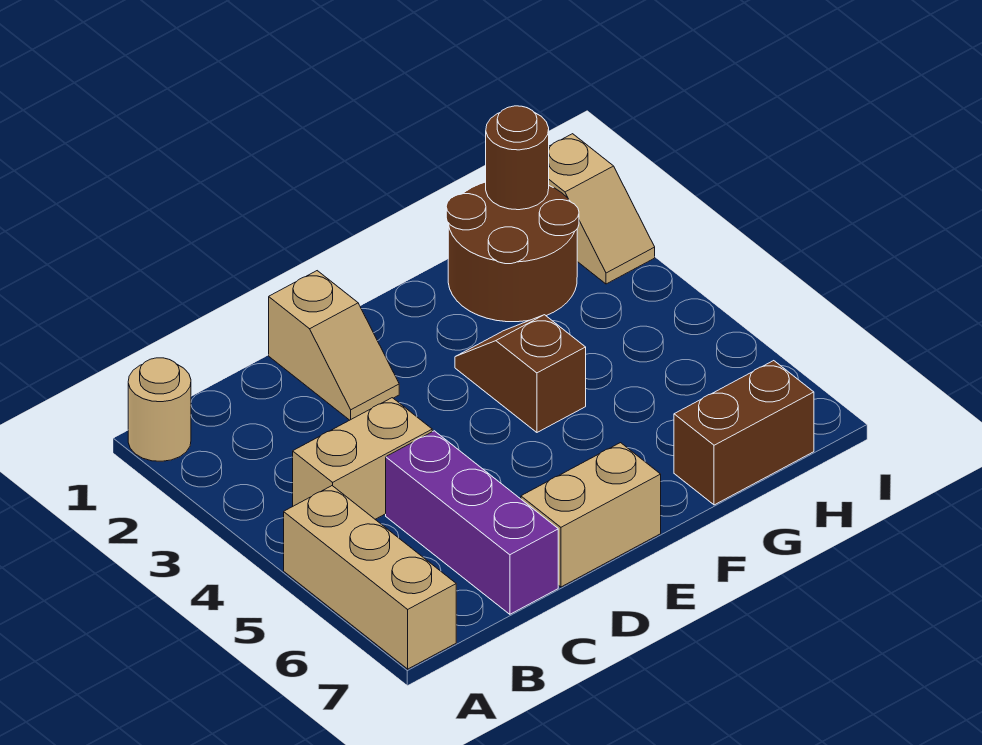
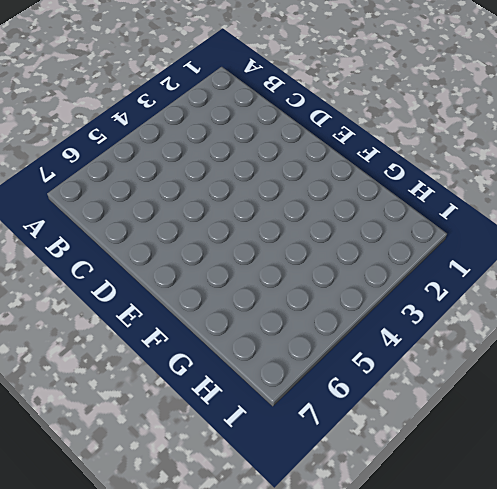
none -> tan round brick A1 level 1
none -> tan brick A5:A7 level 1

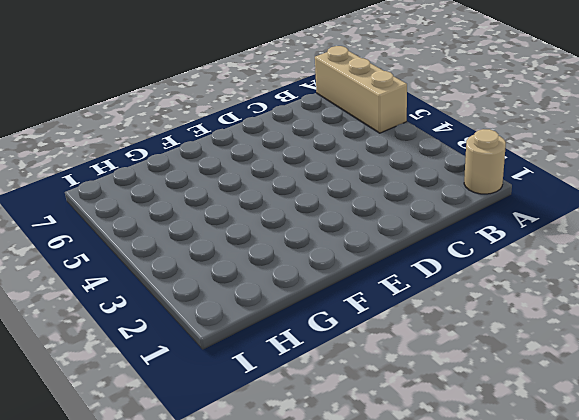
none -> tan brick B4:C4 level 1
none -> purple brick C5:C7 level 1

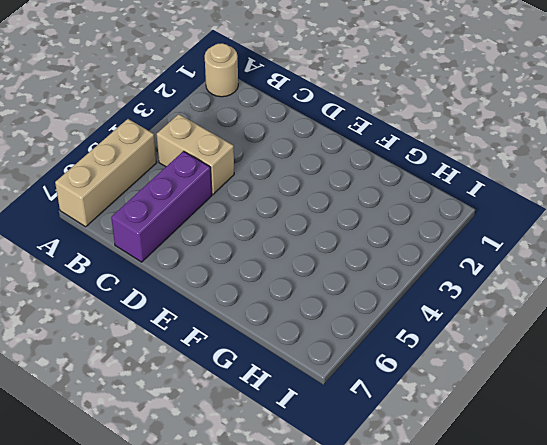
none -> tan slope D1:D2 level 1 top 1
none -> tan brick D7:E7 level 1

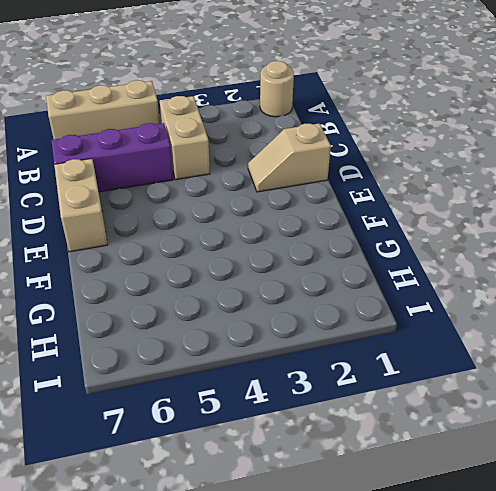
none -> brown slope F3:F4 level 1 top 4
none -> brown round brick G1:H2 level 1

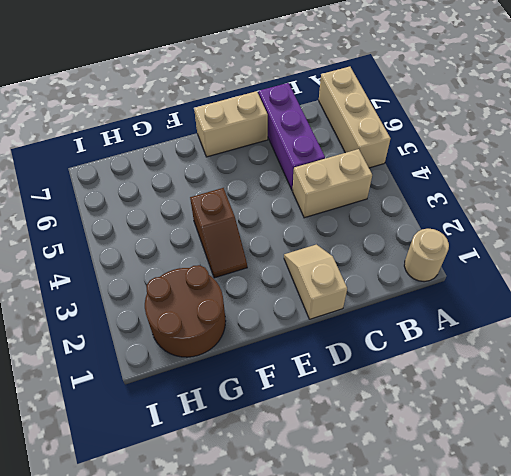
none -> brown brick G7:H7 level 1
none -> tan slope I1:I2 level 1 top 1

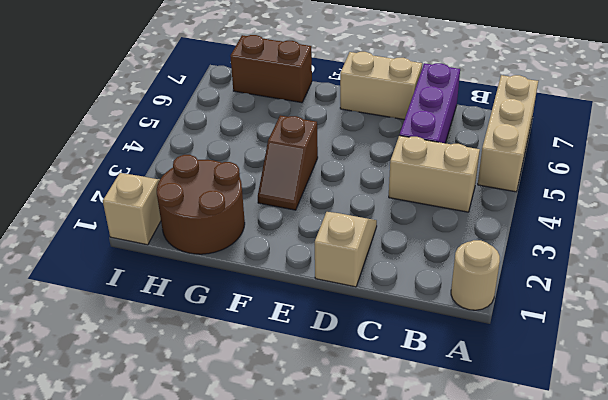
none -> brown round brick H1 level 2

